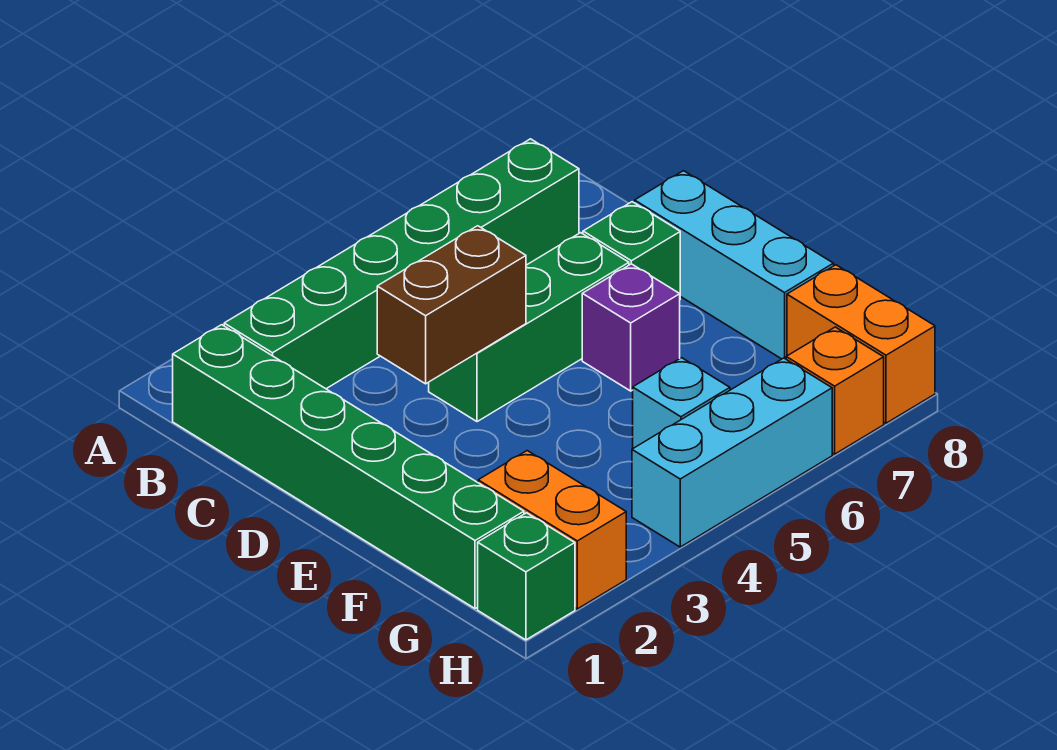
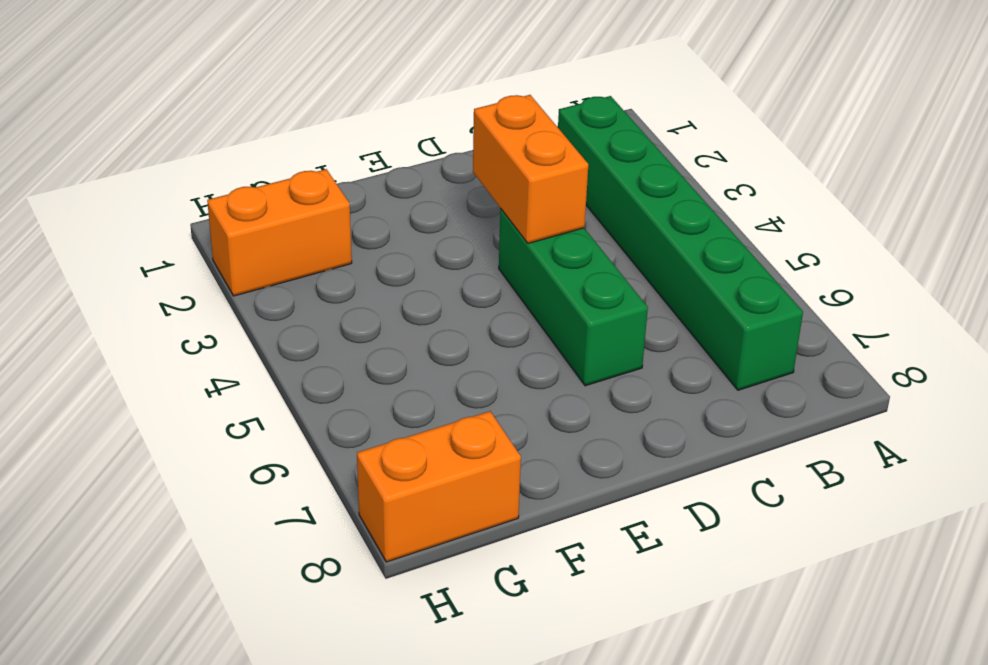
orange brick D3:D4 level 2 -> brown brick D3:D4 level 2
none -> green brick B1:G1 level 1
none -> green brick D7 level 1
none -> cyan brick D8:F8 level 1

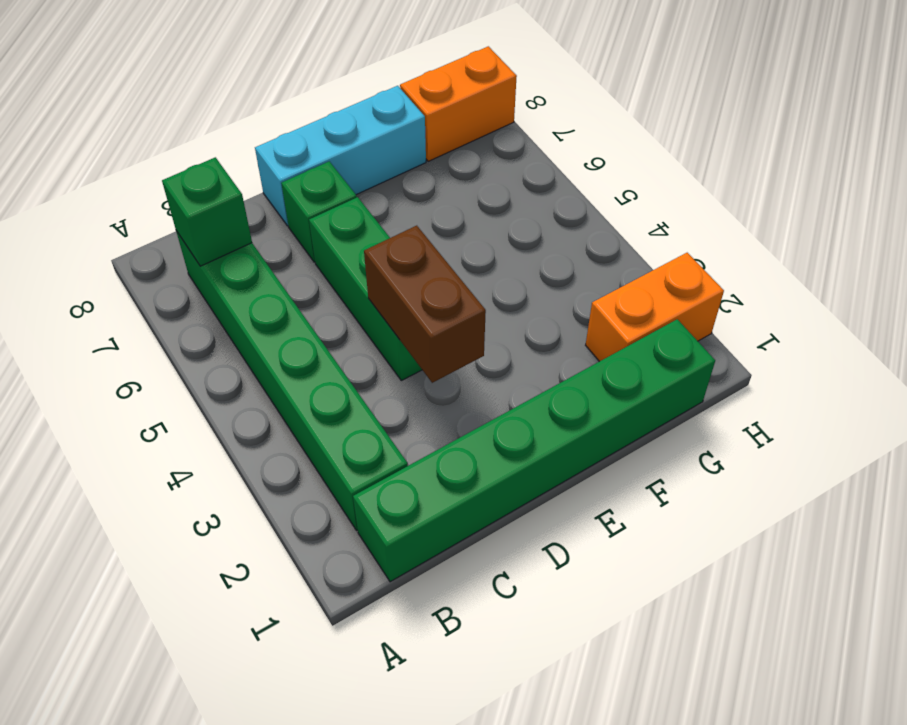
green brick B7 level 2 -> green brick H1 level 1
none -> purple brick E6 level 1
none -> cyan brick G5 level 1
none -> cyan brick H4:H6 level 1

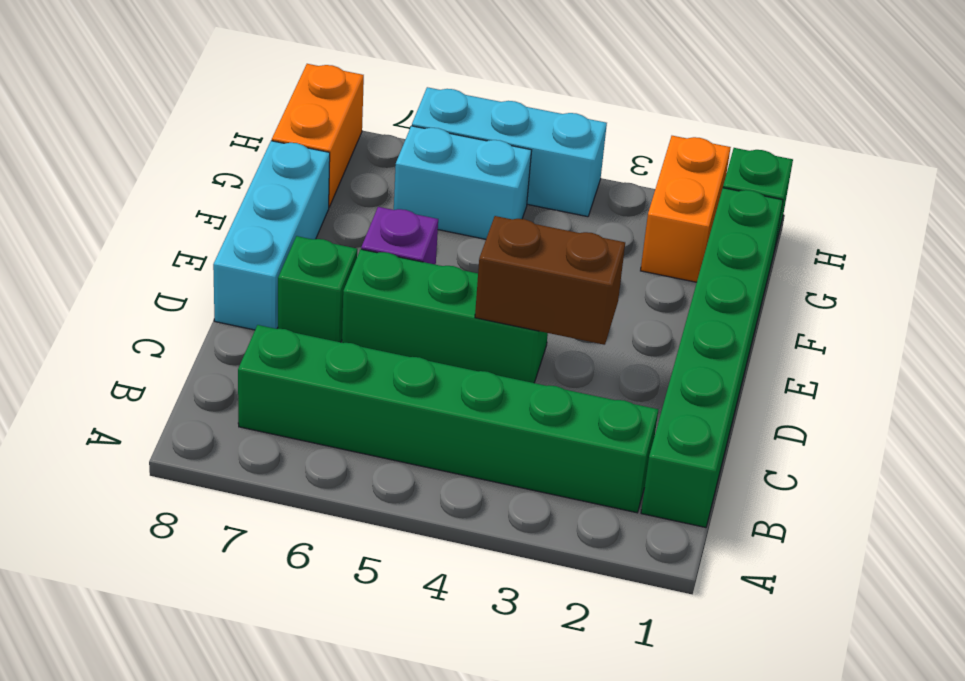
cyan brick G5:G6 level 1 -> cyan brick G5 level 1
none -> orange brick H7 level 1

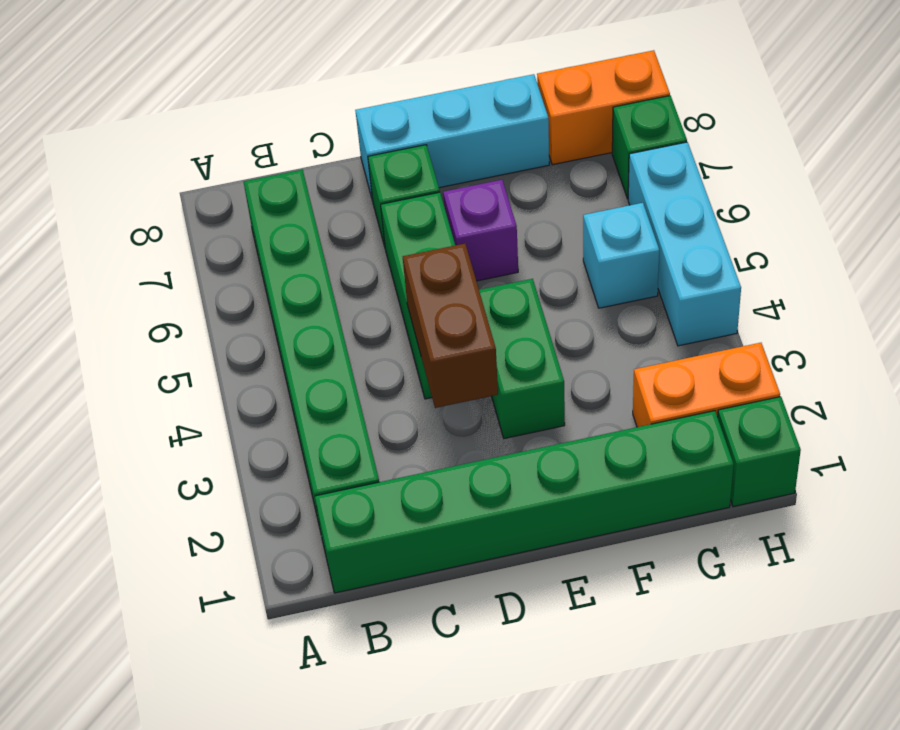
green brick E3:E4 level 1 -> none
green brick H7 level 1 -> orange brick H7 level 1

